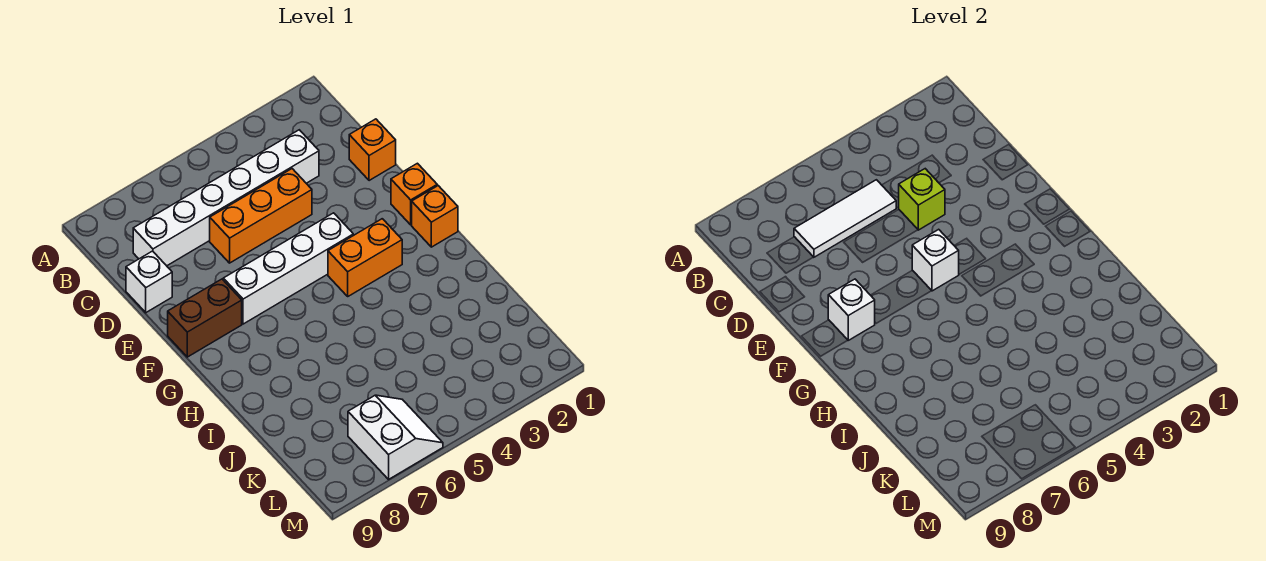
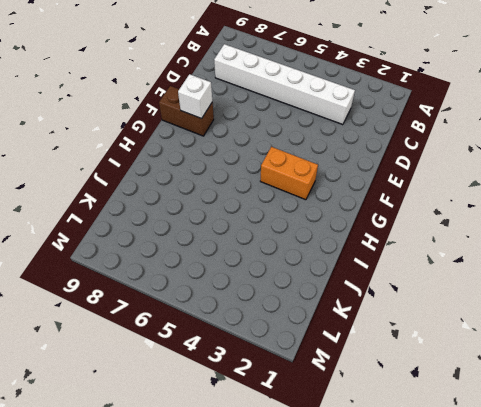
none -> orange brick D1 level 1
none -> orange brick D4:D6 level 1
none -> white brick D9 level 1

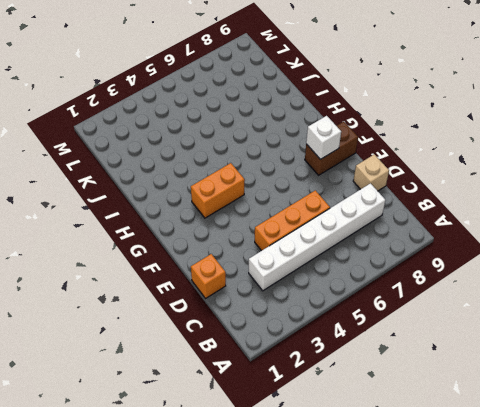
tan brick D9 level 1 -> white brick D9 level 1
none -> orange brick F1 level 1
none -> white brick F4:F7 level 1
none -> orange brick G1 level 1

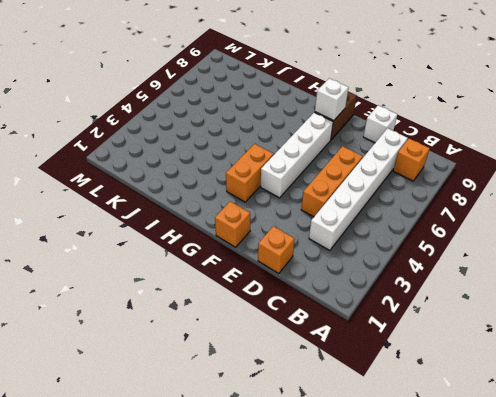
orange brick B8 level 1 -> orange brick G1 level 1
none -> white slope L6:M7 level 1 top 7
none -> white tile C5:C7 level 2
none -> lime brick D4 level 2

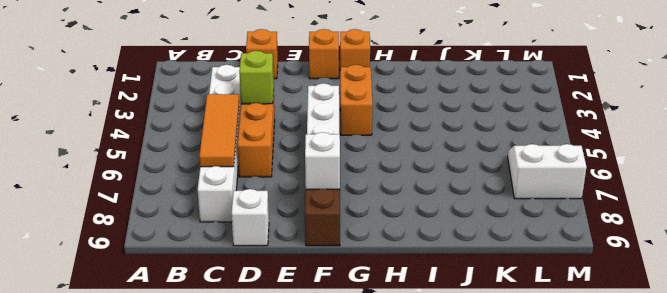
orange tile C5:C7 level 2 -> white tile C5:C7 level 2
none -> white brick F5 level 2

